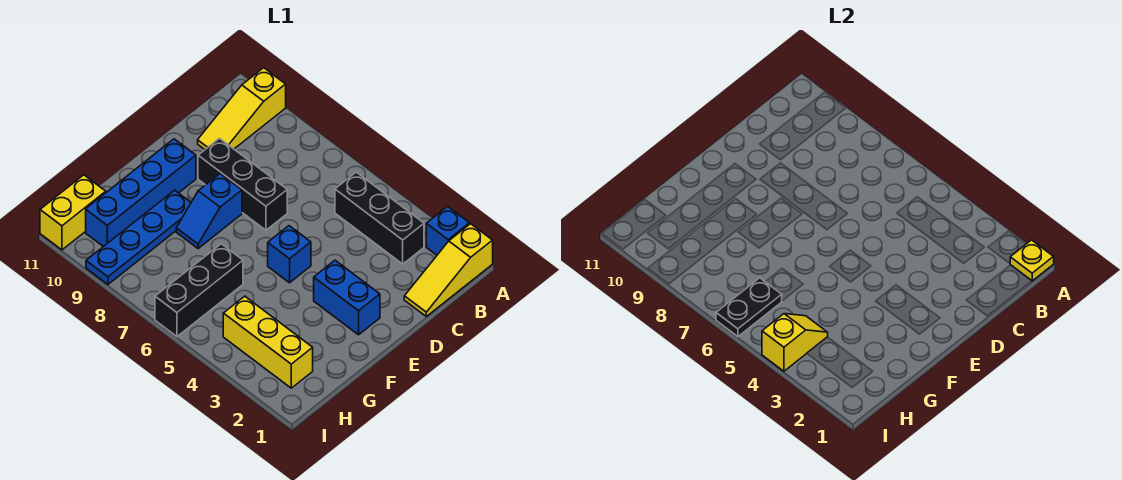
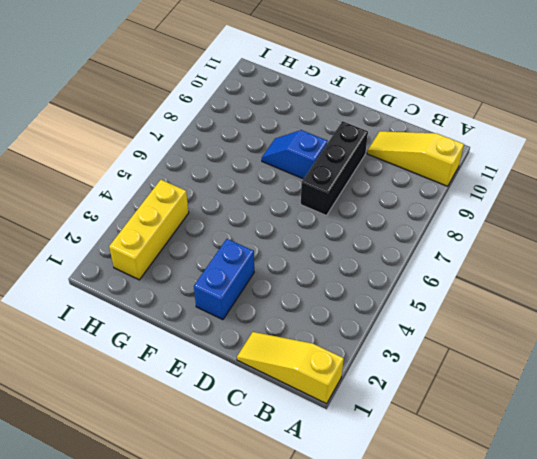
none -> blue brick A2 level 1
none -> black brick B3:B5 level 1
none -> blue brick E5 level 1

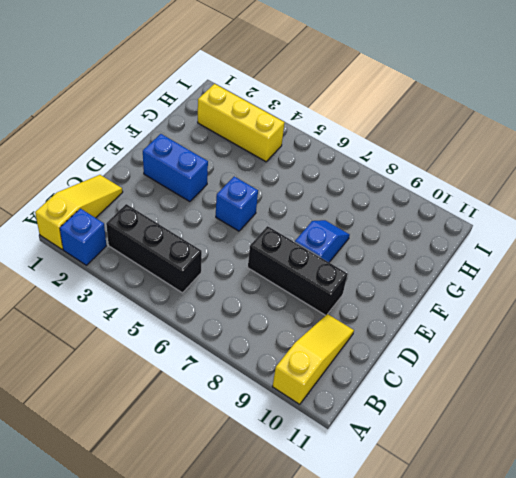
none -> blue brick E10:H10 level 1
none -> blue plate F9:I9 level 1
none -> black brick G6:I6 level 1

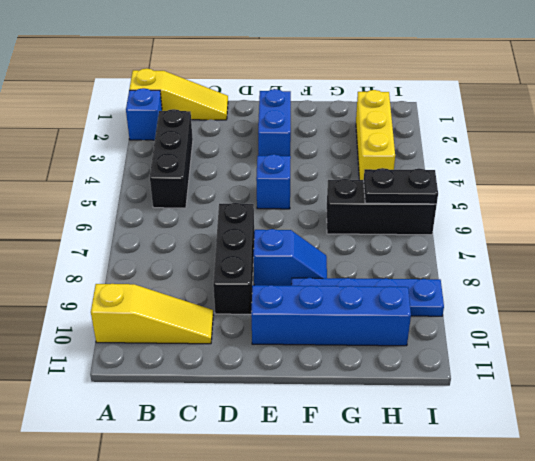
none -> yellow brick H11:I11 level 1
none -> yellow plate A1 level 2
none -> yellow slope H4:I4 level 2 top I

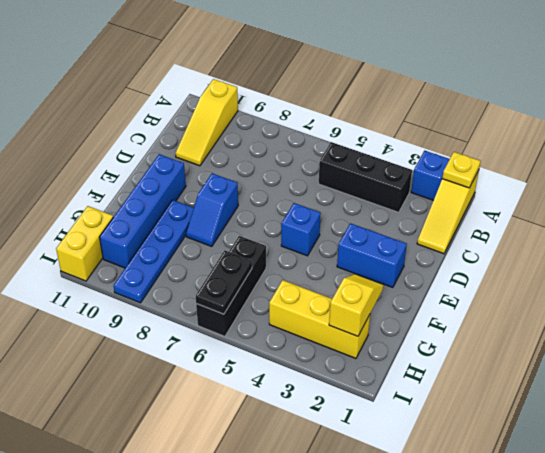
yellow slope G2:H2 level 2 top H -> yellow slope H4:I4 level 2 top I
none -> black brick D7:D9 level 1

